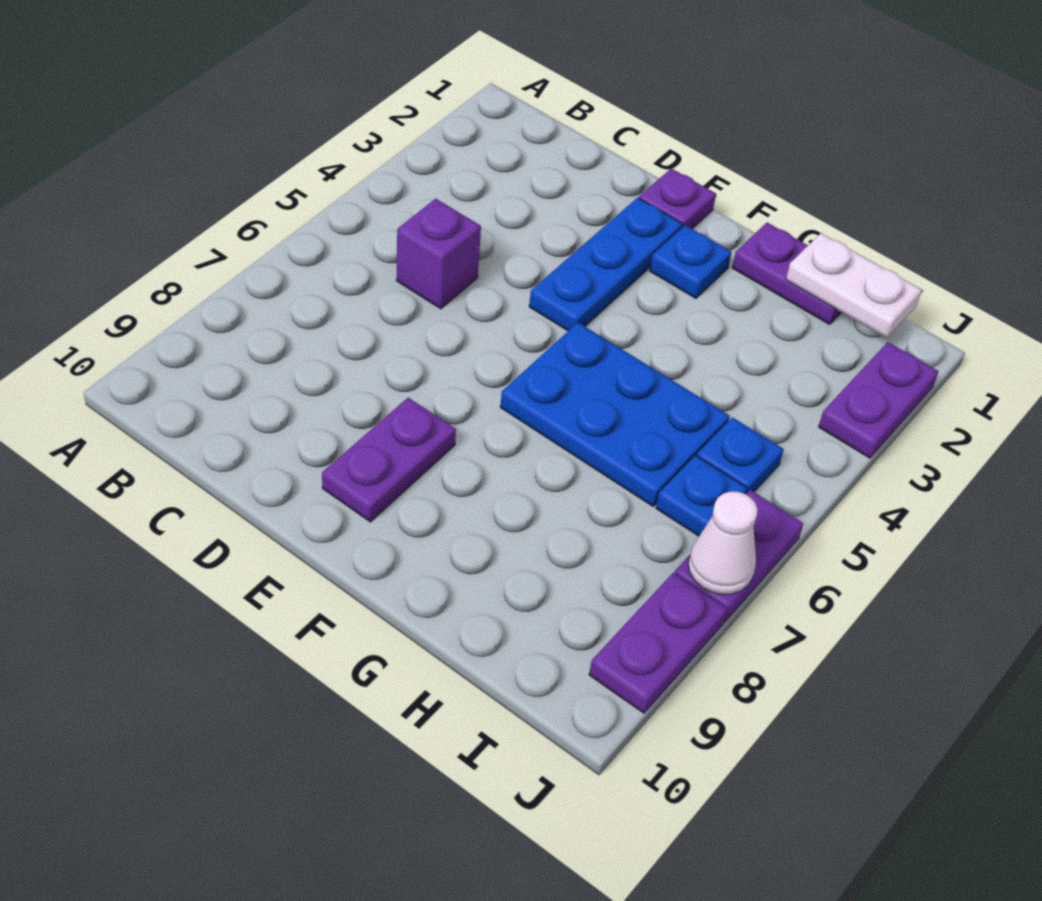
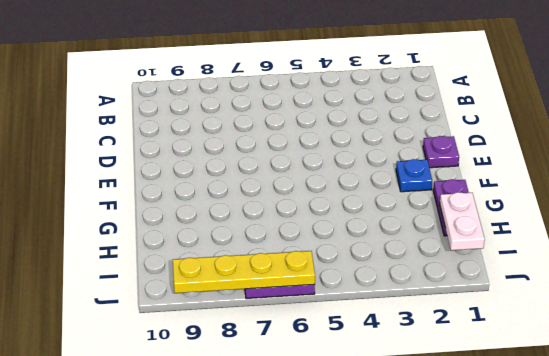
yellow plate J6:J9 level 2 -> white cone J7 level 2
none -> purple brick C5 level 1
none -> blue plate E2:E4 level 1
none -> purple plate E8:E9 level 1

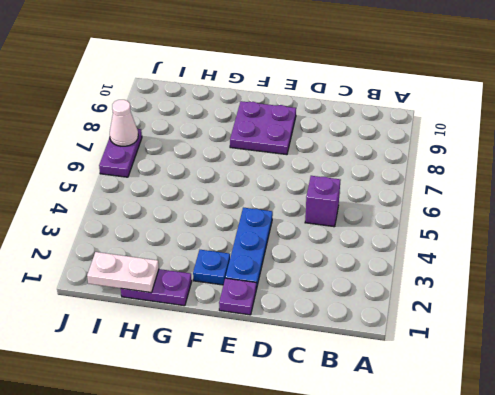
purple plate E8:F9 level 1 -> purple plate E8:E9 level 1
none -> blue plate F5:H6 level 1
none -> blue plate I5 level 1
none -> blue plate I6 level 1

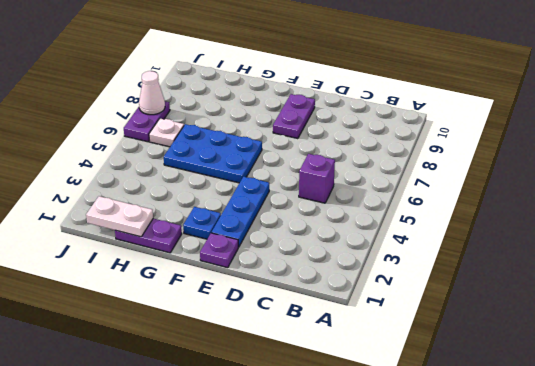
white plate I6 level 1 -> blue plate I6 level 1
none -> blue plate I5 level 1
none -> purple plate J2:J3 level 1
none -> purple plate J8:J9 level 1

